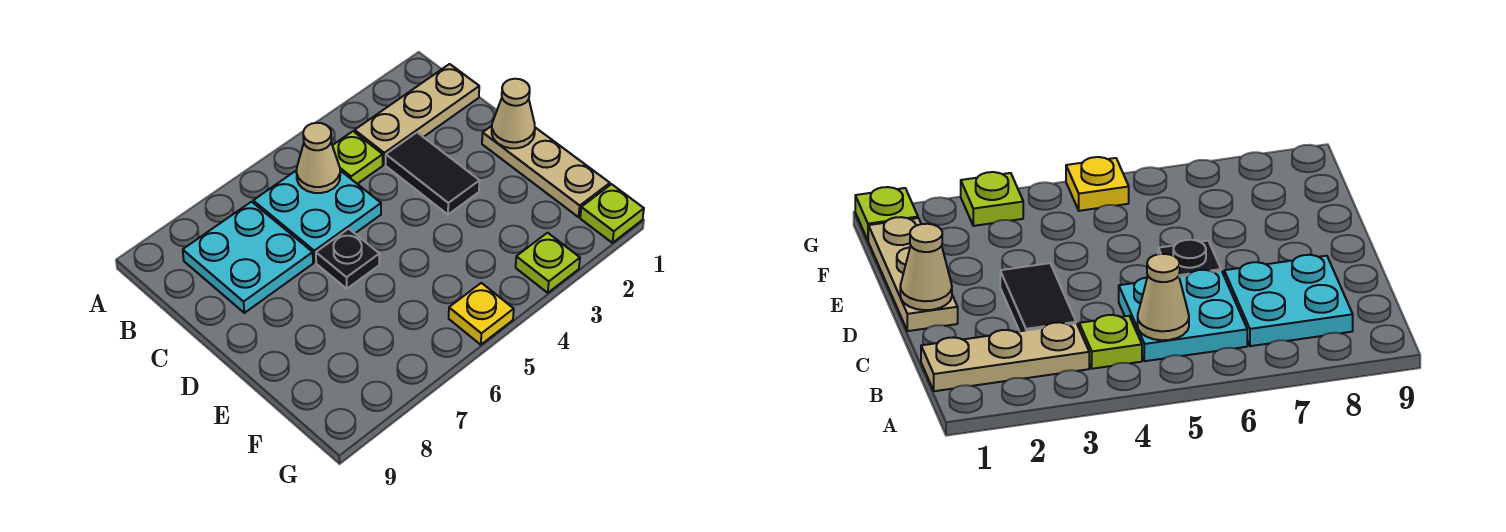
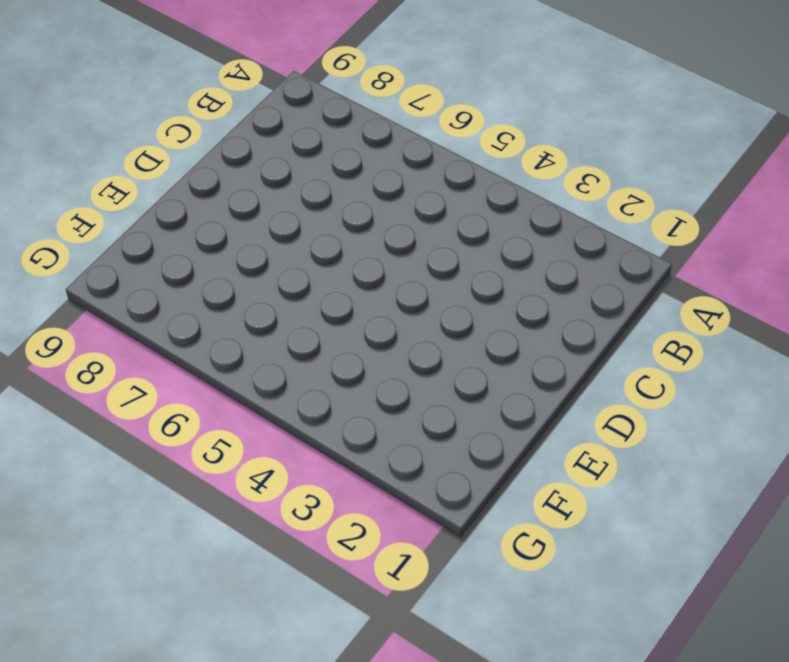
none -> tan plate B1:B3 level 1
none -> lime plate B4 level 1
none -> cyan plate B5:C6 level 1

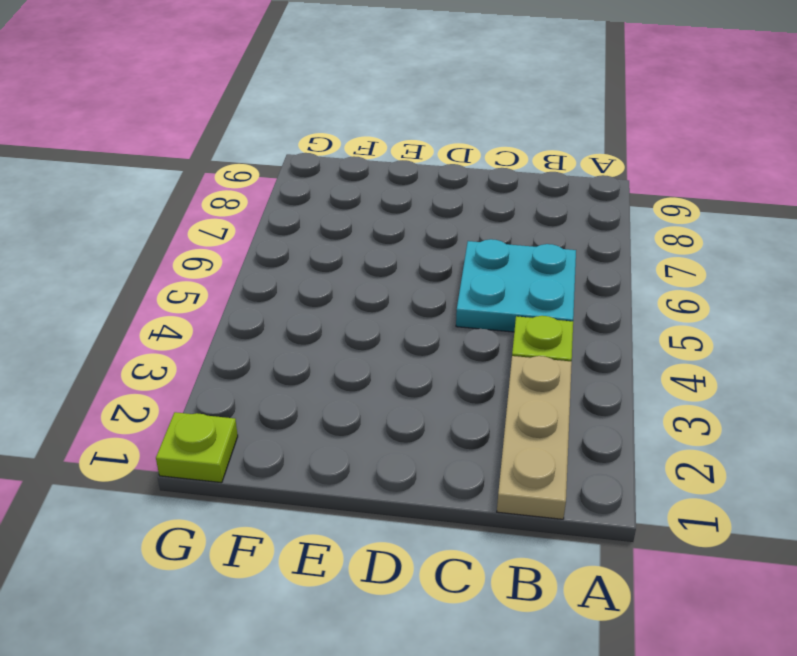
none -> cyan plate B7:C8 level 1
none -> black tile C3:D3 level 1
none -> tan plate D1:F1 level 1

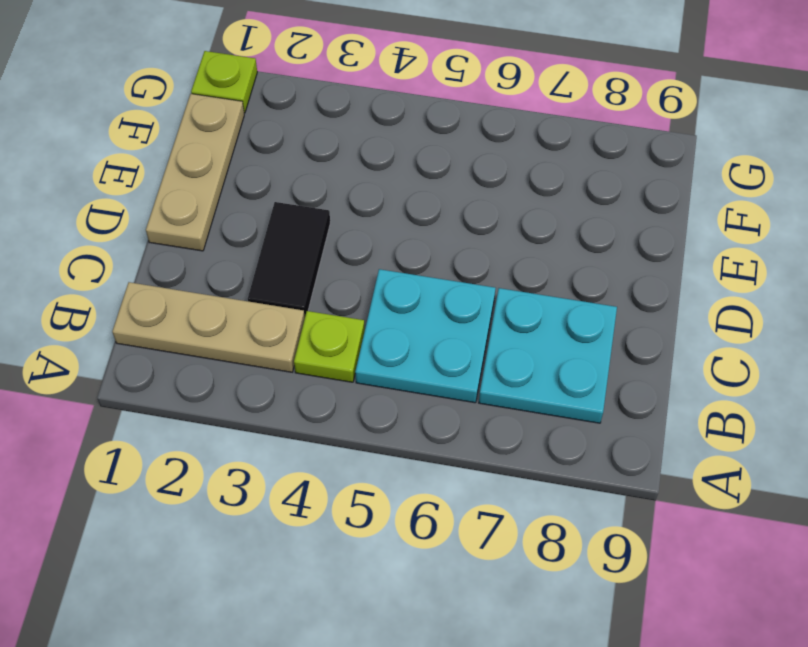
none -> black plate D6 level 1
none -> lime plate G3 level 1
none -> yellow plate G5 level 1

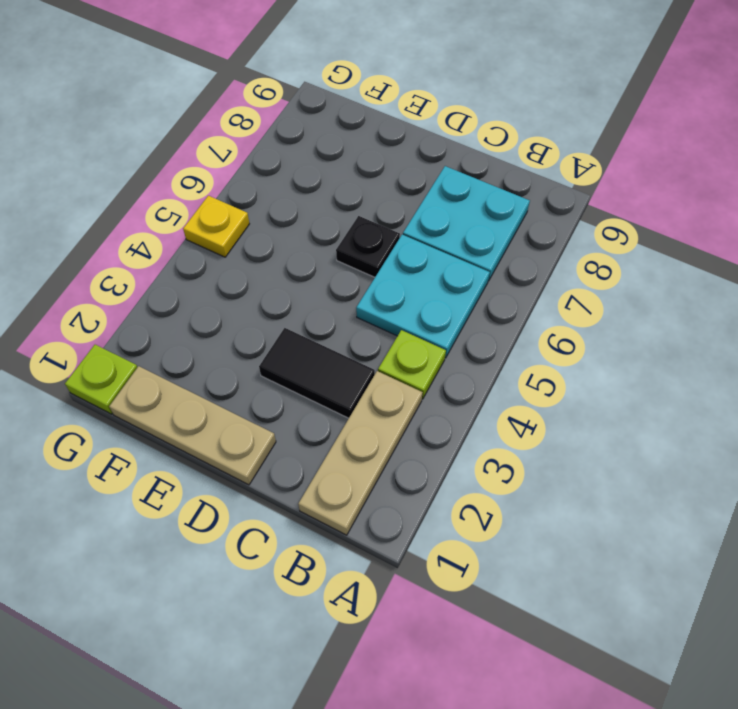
none -> lime plate G3 level 1
none -> tan cone B5 level 2
none -> tan cone D1 level 2

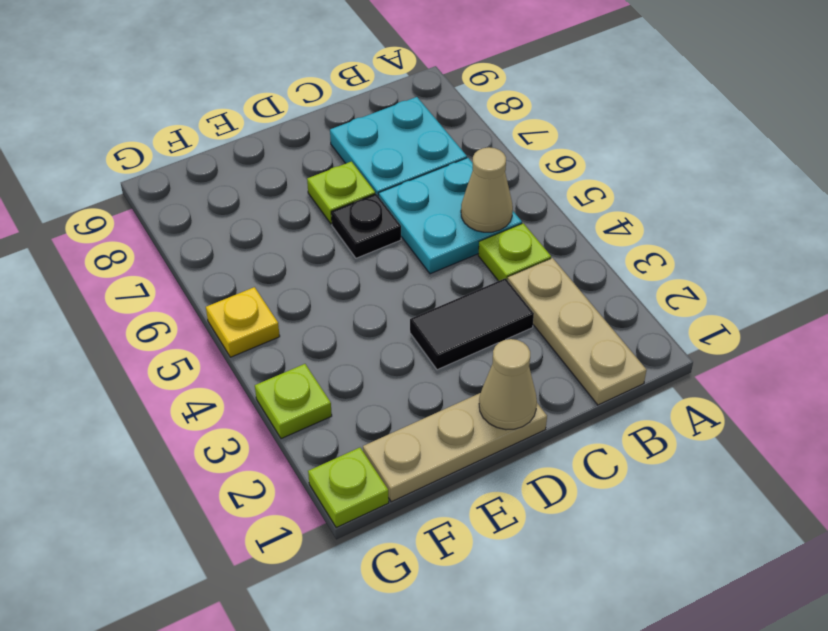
lime plate D7 level 1 -> none

